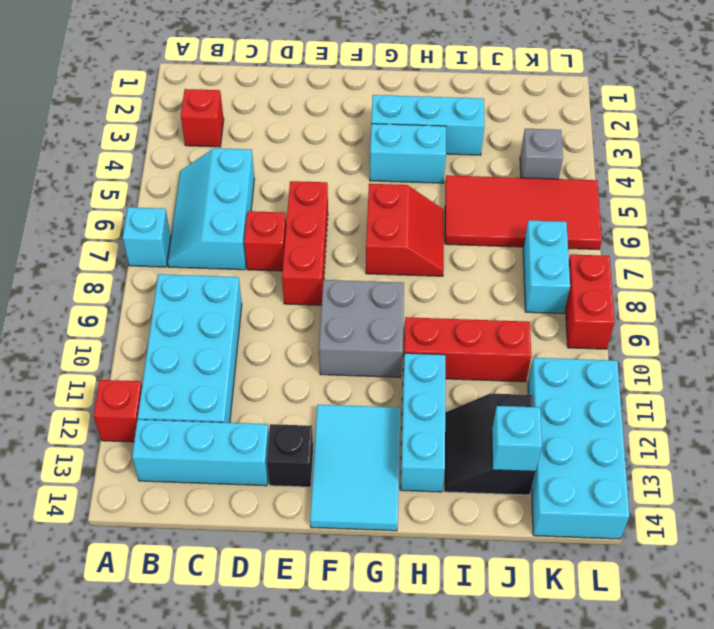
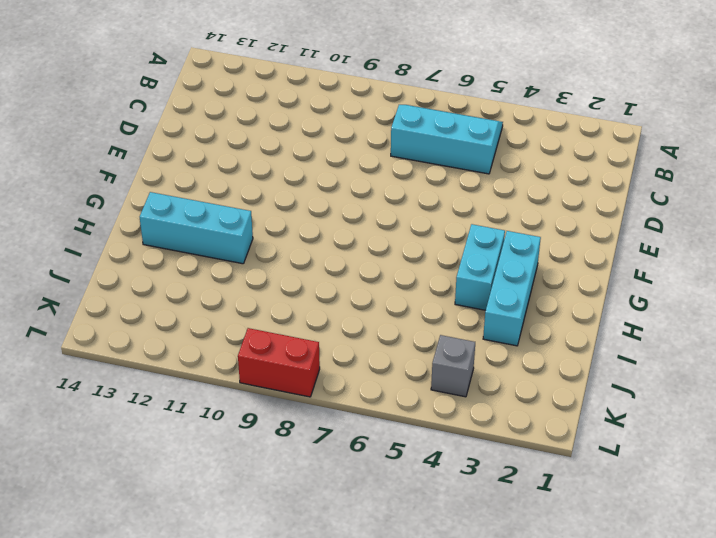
none -> cyan brick A7 level 1
none -> red brick A12 level 1
none -> red brick B3 level 1

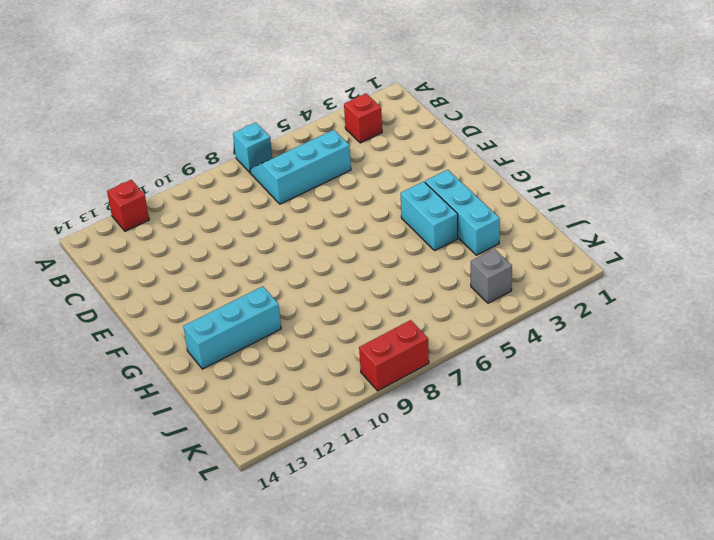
none -> cyan brick B9:C12 level 1
none -> cyan brick B13:D13 level 1
none -> red brick D7 level 1

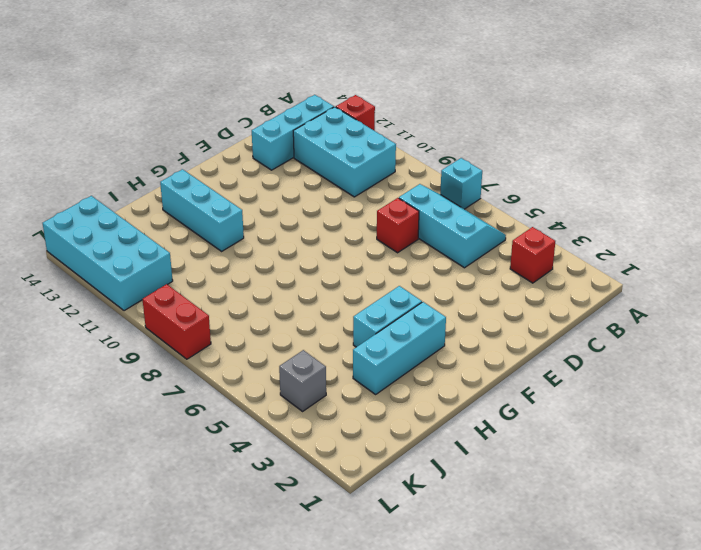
cyan brick B10:C12 level 1 -> cyan brick B9:C12 level 1
none -> red brick E6:E8 level 1
none -> black brick E13 level 1
none -> grey brick F9:G10 level 1

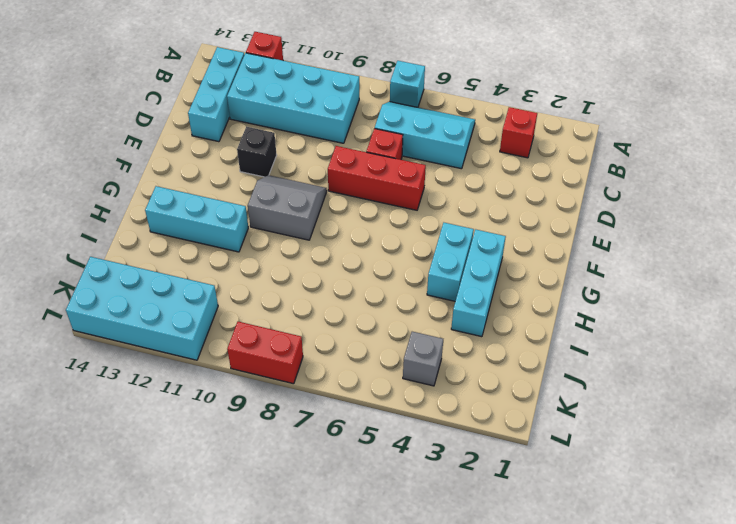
black brick E11 level 1 -> black brick E13 level 1
grey slope F9:G10 level 1 top G -> grey brick F9:G10 level 1
none -> cyan tile F12:G14 level 1
none -> red slope G6:H7 level 1 top G
none -> red brick H10:J10 level 1

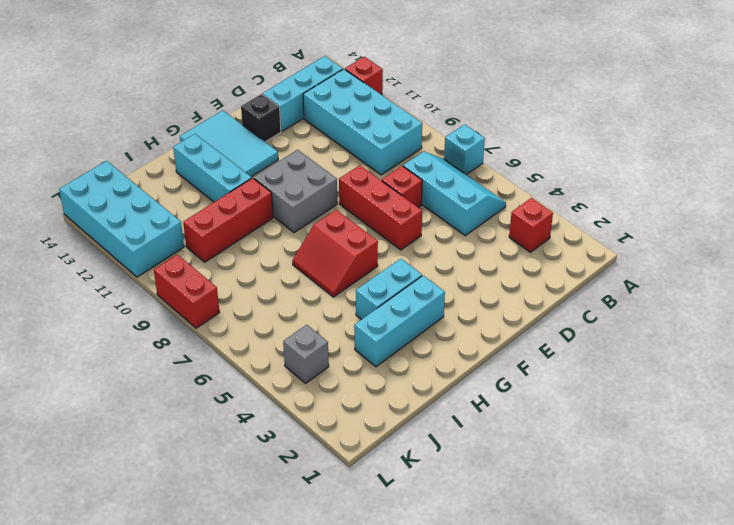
none -> red tile I5:L6 level 1
none -> black slope I12:J13 level 1 top J
none -> cyan brick K7:K8 level 1

